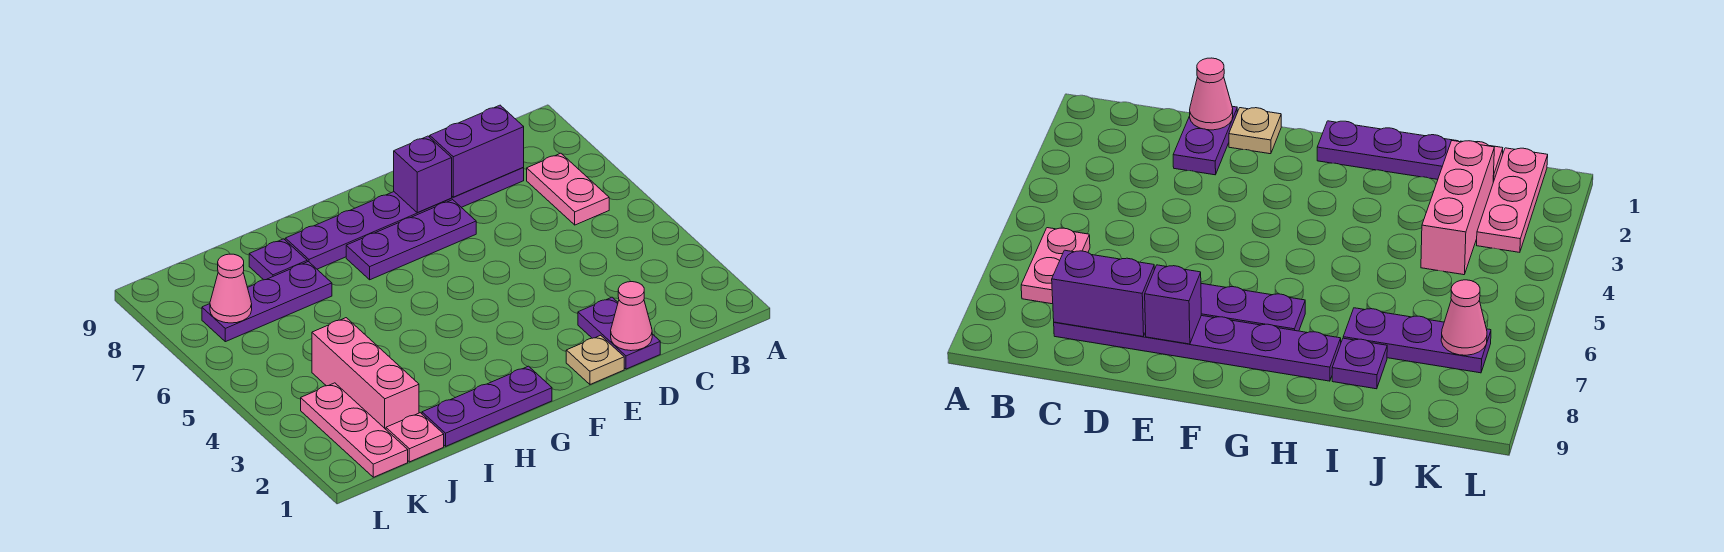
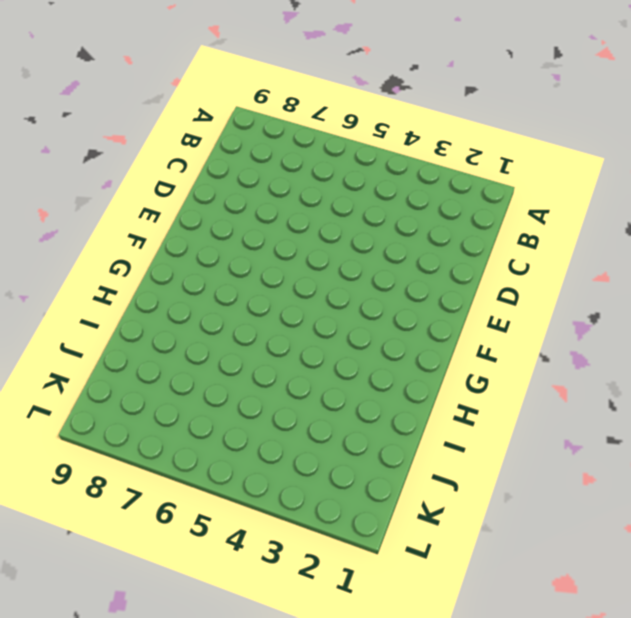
none -> pink plate B6:B7 level 1
none -> purple plate C8:H8 level 1
none -> purple plate D1:D2 level 1

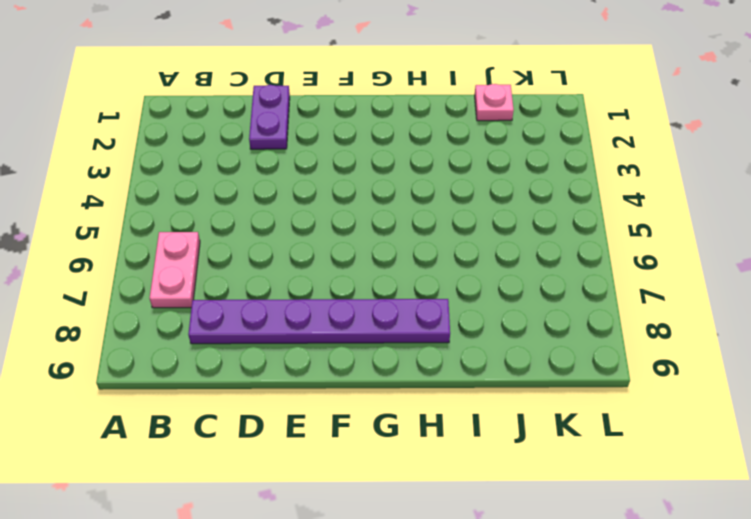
none -> tan plate E1 level 1
none -> purple plate E7:G7 level 1
none -> purple plate G1:I1 level 1

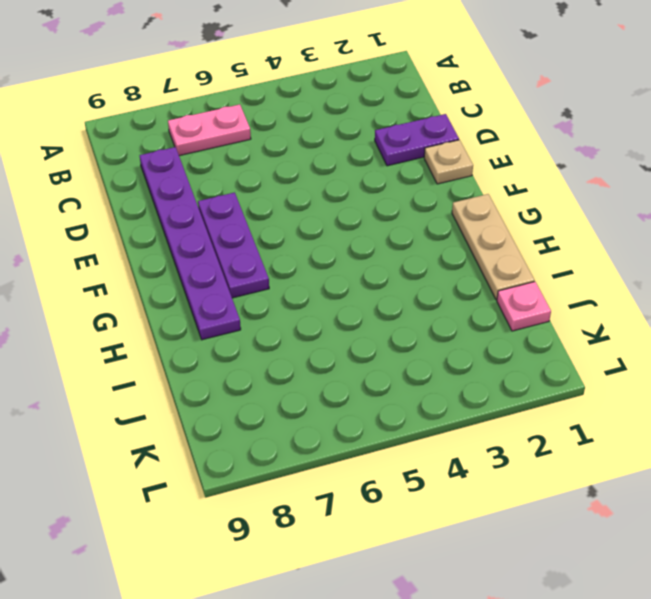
tan plate G1:I1 level 1 -> purple plate G1:I1 level 1
none -> purple plate I7:K7 level 1
none -> purple plate I8 level 1
none -> pink brick J2:J4 level 1

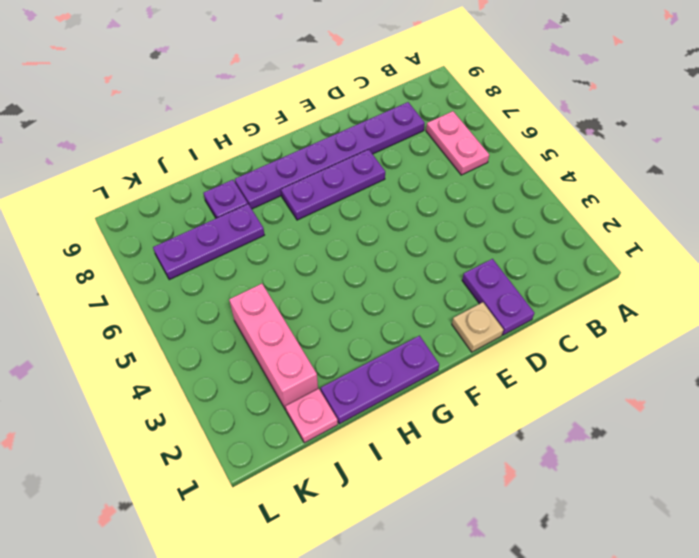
none -> pink plate K1:K3 level 1
none -> purple brick C8:D8 level 2
none -> pink cone D1 level 2

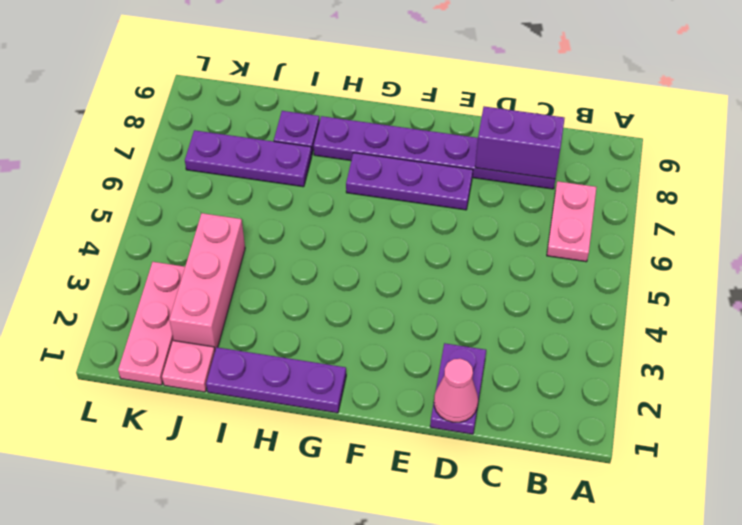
none -> tan plate E1 level 1
none -> purple brick E8 level 2
none -> pink cone K7 level 2

